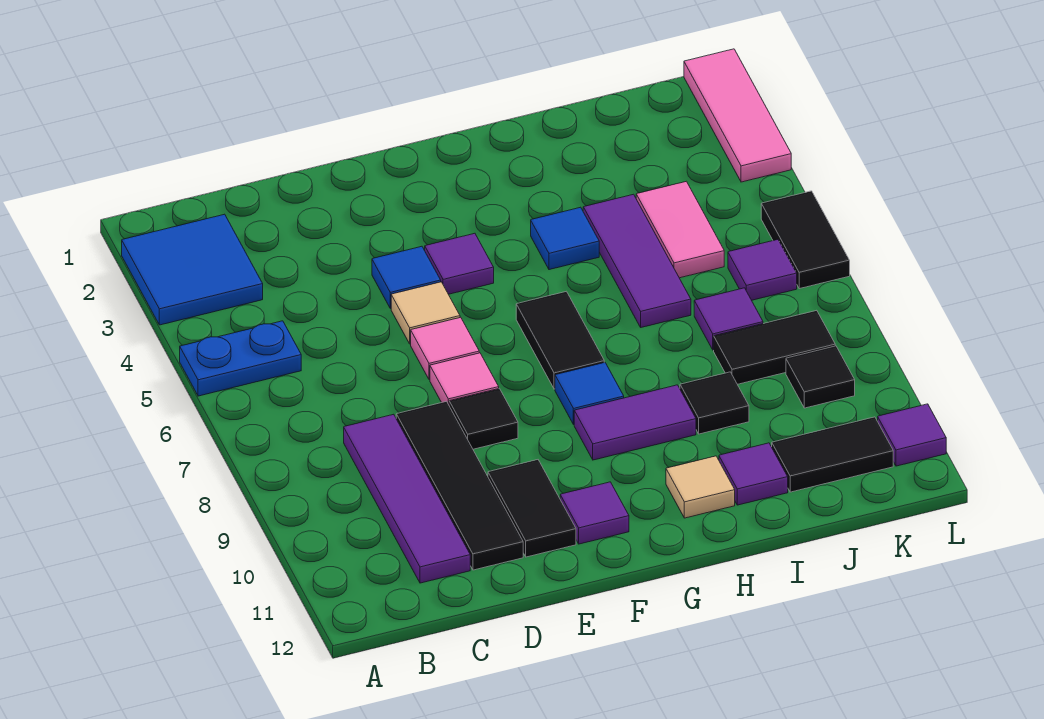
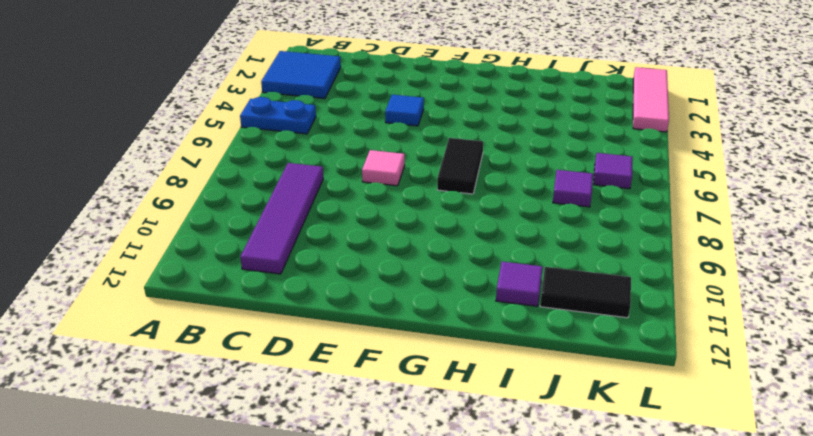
none -> black tile D8:D11 level 1
none -> tan tile E5 level 1
none -> pink tile E6 level 1

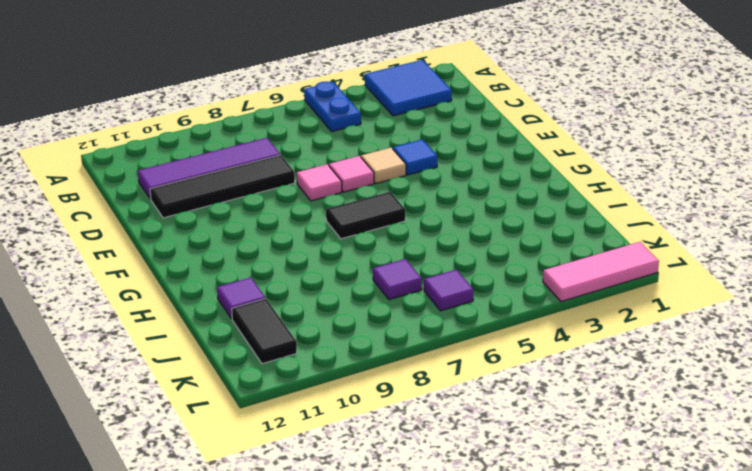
none -> black tile E8 level 1
none -> black tile E10:E11 level 1
none -> purple tile F4 level 1

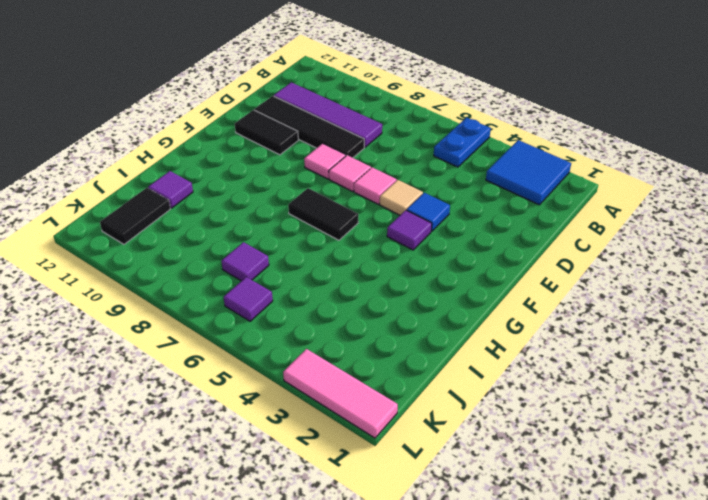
pink tile E8 level 1 -> black tile E8 level 1
none -> purple tile F11 level 1
none -> blue tile G8 level 1
none -> purple tile G9:H9 level 1

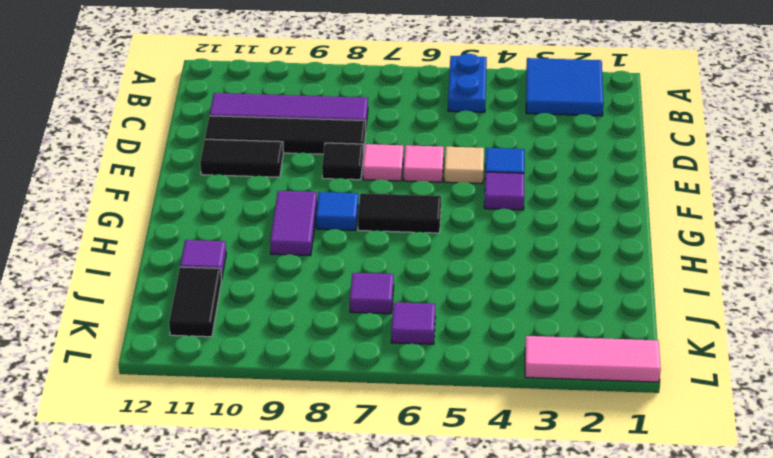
none -> purple tile F11 level 1
none -> blue tile H4 level 1
none -> tan tile H11 level 1

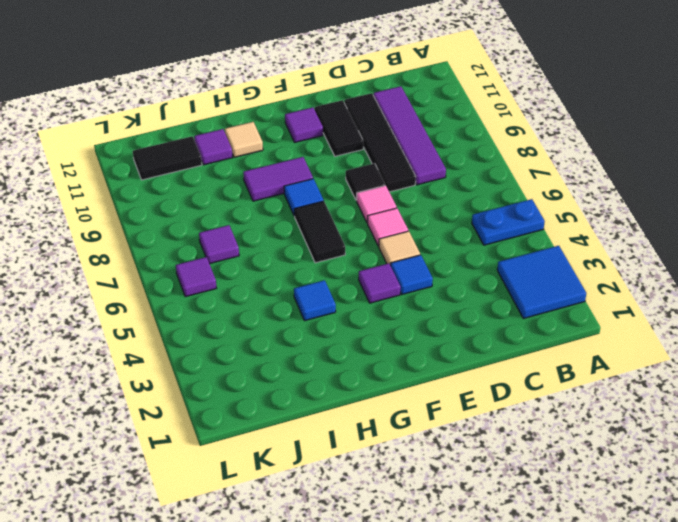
none -> purple tile I4:I6 level 1
none -> black tile I9 level 1
none -> pink tile J4:J5 level 1

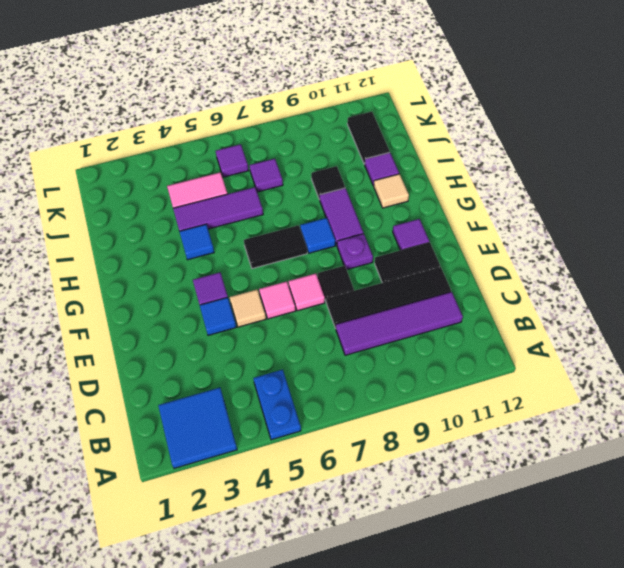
purple plate F9 level 1 -> none
none -> black tile J8:K8 level 1
none -> black tile K9 level 1
none -> pink tile L1:L3 level 1

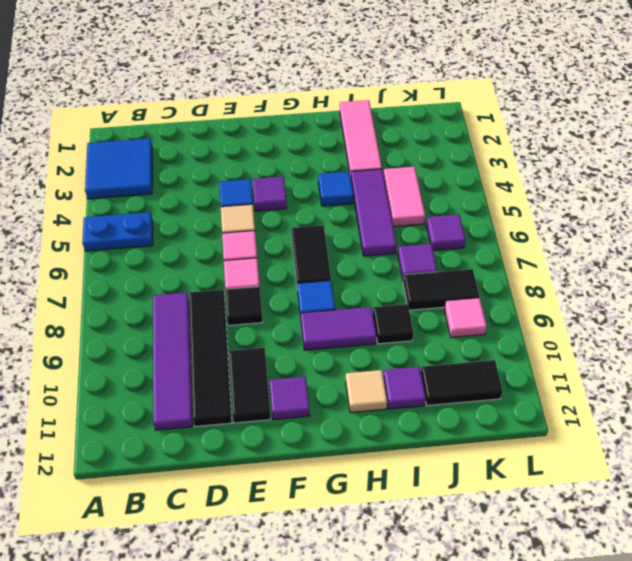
pink tile I1:I3 level 1 -> pink tile L1:L3 level 1
pink tile K9 level 1 -> black tile K9 level 1
none -> black tile L5:L6 level 1
none -> purple tile L11 level 1

